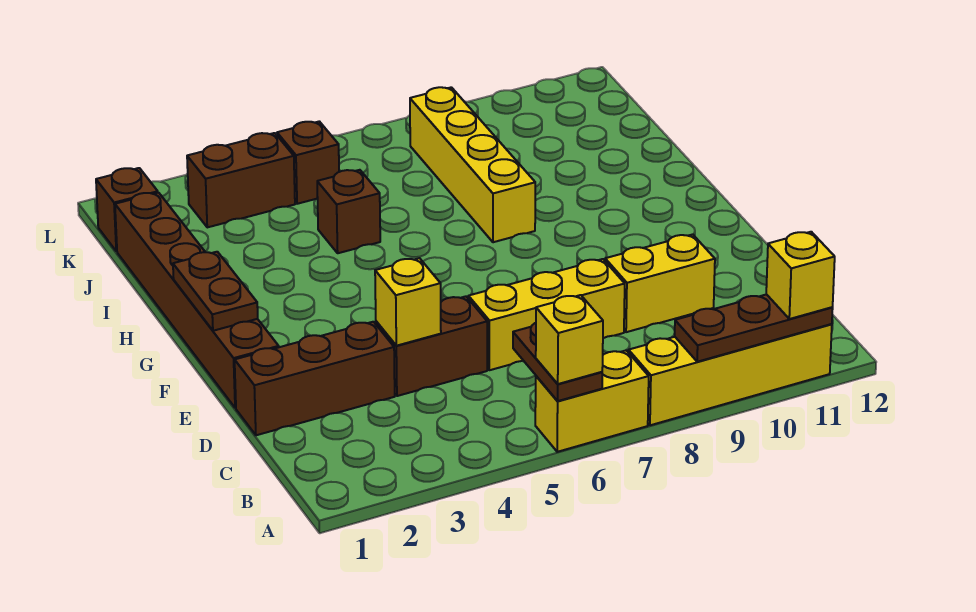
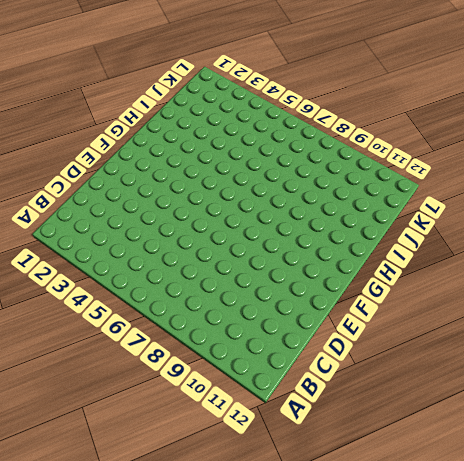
none -> yellow brick A6:A7 level 1
none -> yellow brick A8:A11 level 1
none -> brown brick D1:D3 level 1

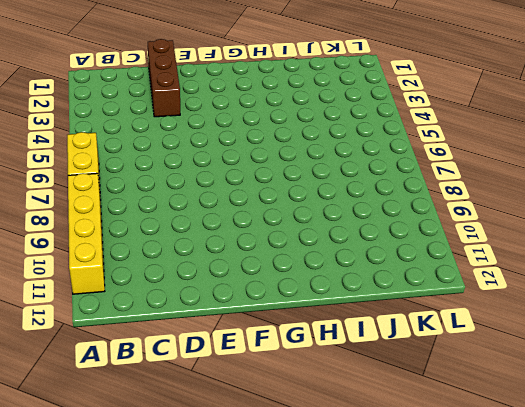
none -> brown brick D4:D5 level 1
none -> yellow brick D6:D8 level 1
none -> yellow brick D9:D10 level 1

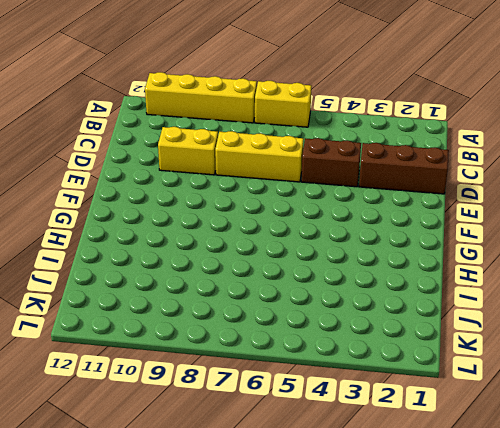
none -> brown brick E1:J1 level 1
none -> yellow brick H8:K8 level 1
none -> brown brick I5 level 1

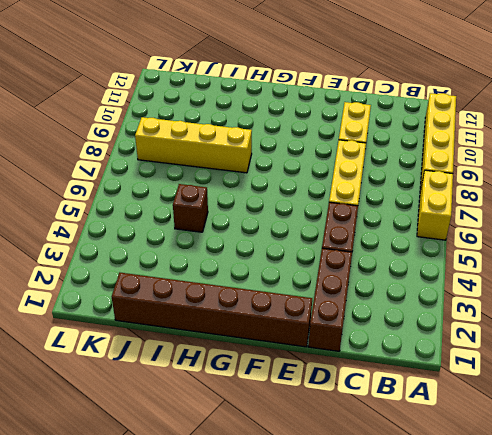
none -> brown brick K1 level 1
none -> brown brick K3:K4 level 1
none -> brown brick K5 level 1

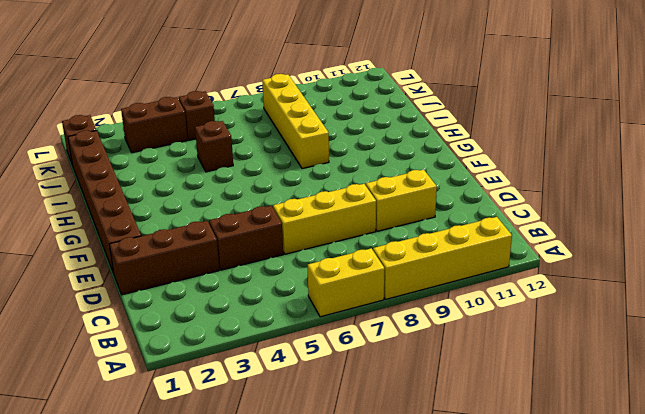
none -> brown plate A6:B6 level 2
none -> brown plate A9:A11 level 2
none -> yellow brick D4 level 2

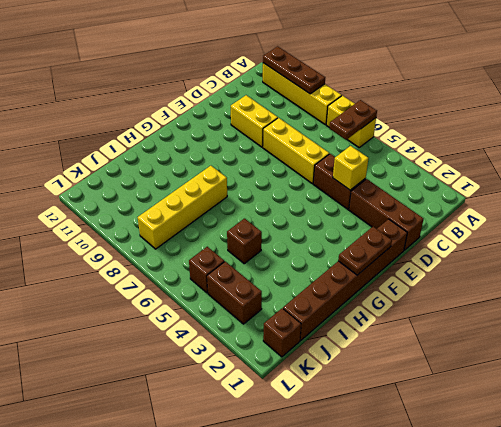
none -> yellow brick A6 level 3
none -> yellow brick A11 level 3

